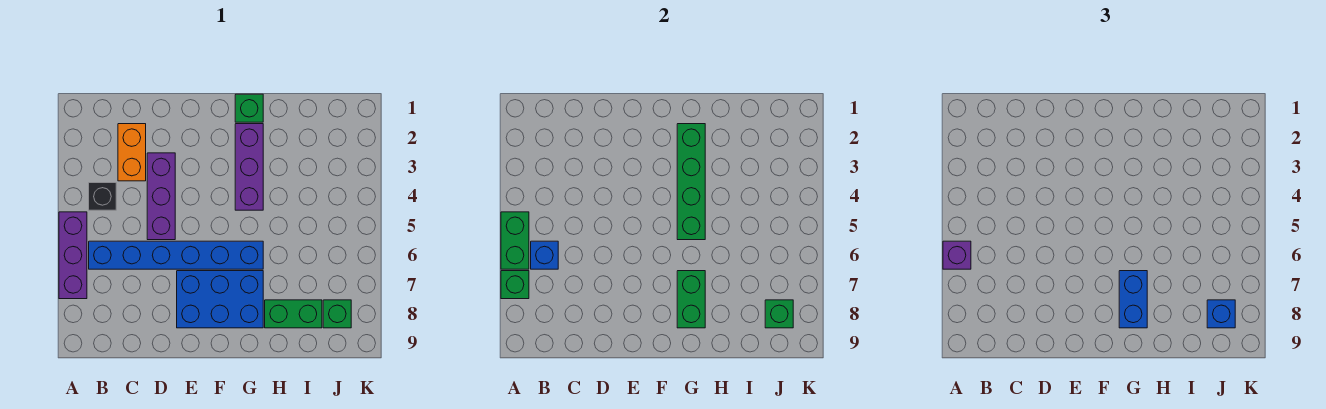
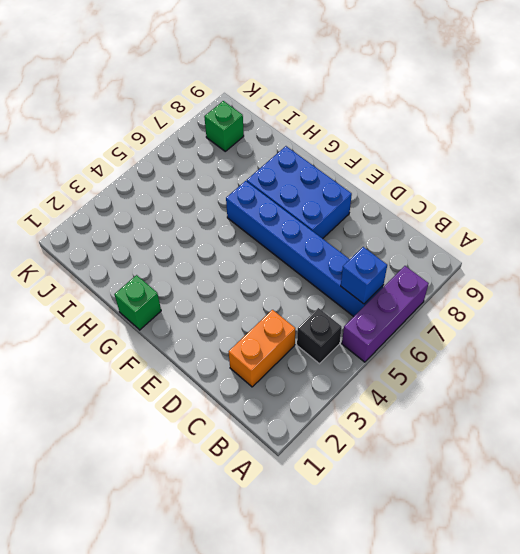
none -> purple brick D3:D5 level 1
none -> purple brick G2:G4 level 1
none -> green brick H8:I8 level 1

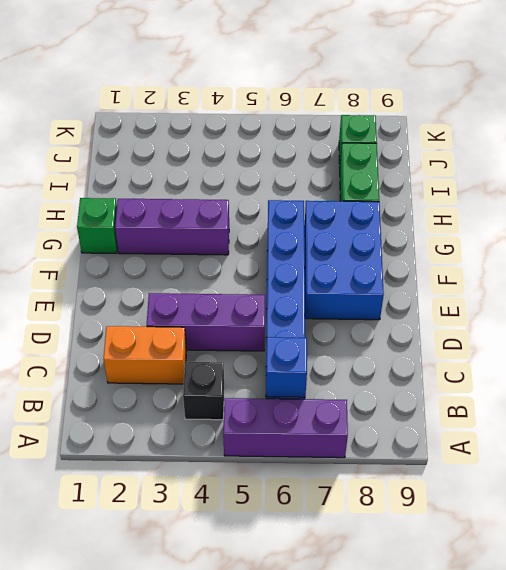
none -> green brick A5:A6 level 2
none -> green brick A7 level 2
none -> green brick G2:G5 level 2

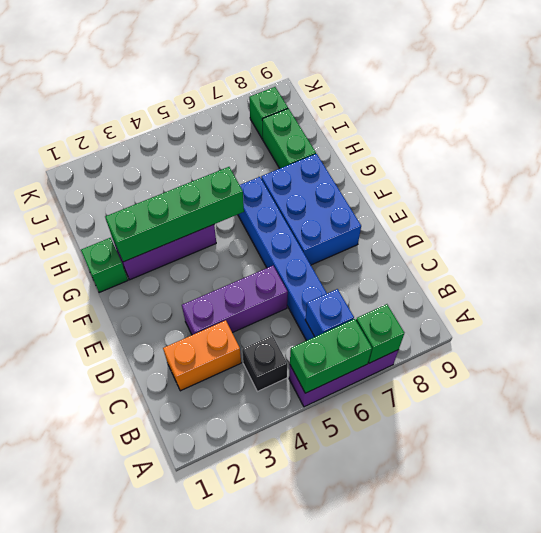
none -> green brick G7:G8 level 2
none -> green brick J8 level 2
none -> purple brick A6 level 3

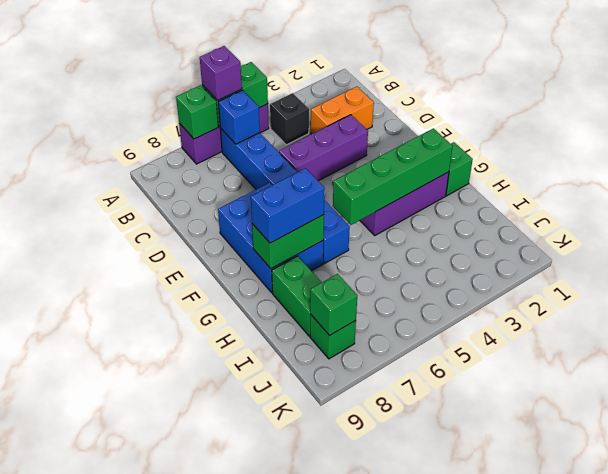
none -> blue brick J8 level 3

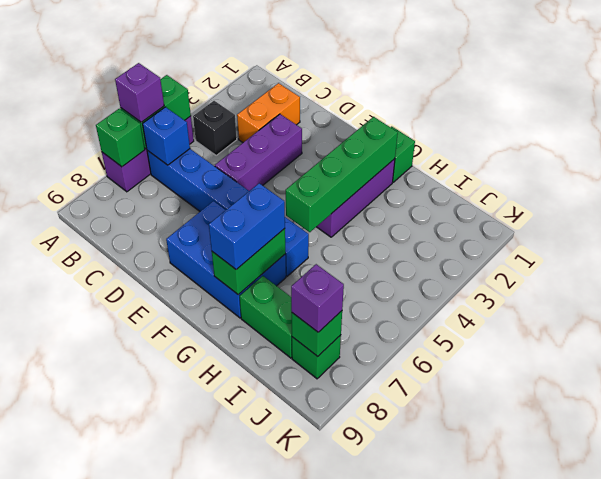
purple brick J8 level 3 -> blue brick J8 level 3

